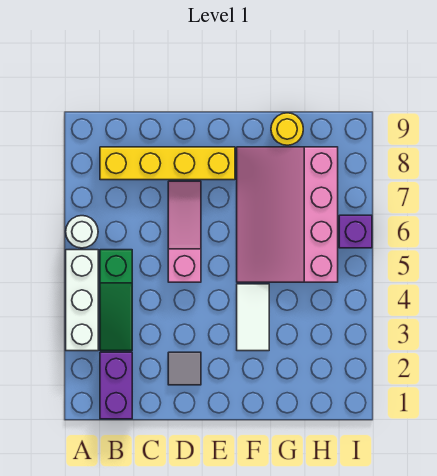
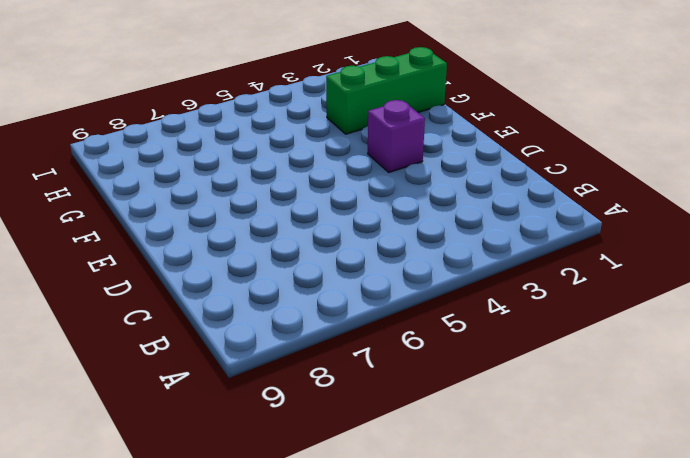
purple brick E3 level 1 -> purple brick I6 level 1
green brick G1:G3 level 1 -> none
none -> white brick A3:A5 level 1
none -> white round brick A6 level 1

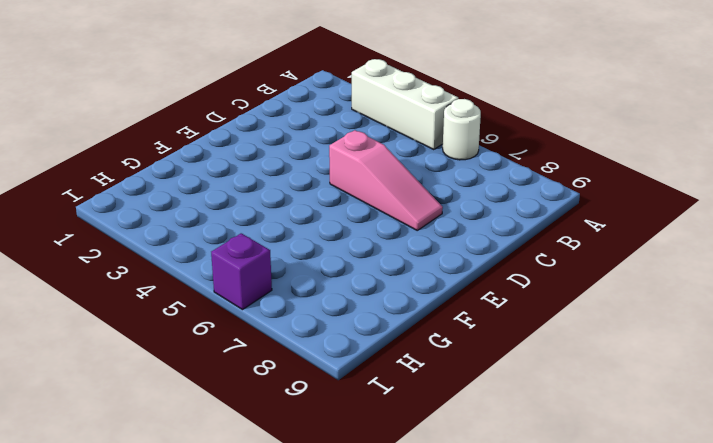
none -> purple brick B1:B2 level 1
none -> green slope B3:B5 level 1 top 5

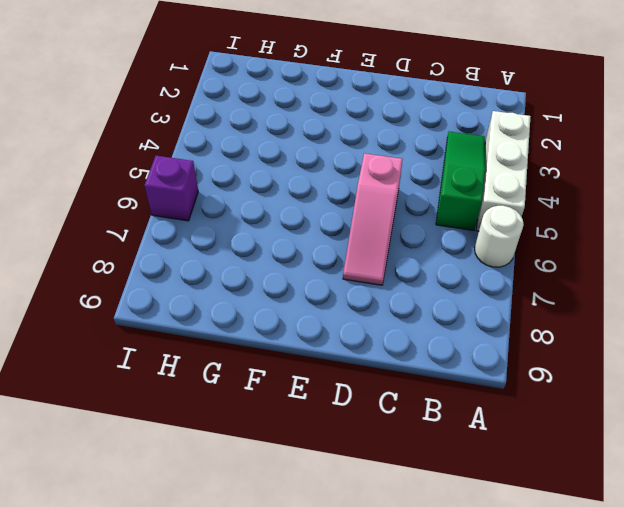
none -> purple brick B1:B2 level 1
none -> yellow brick B8:E8 level 1

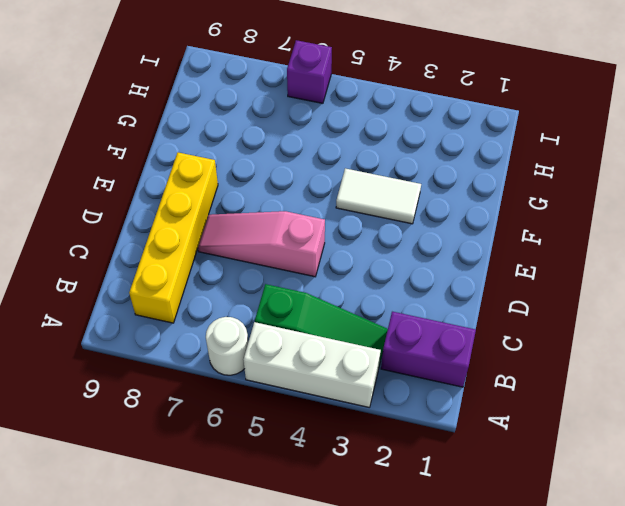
none -> grey tile D2 level 1
none -> pink slope F5:H8 level 1 top H

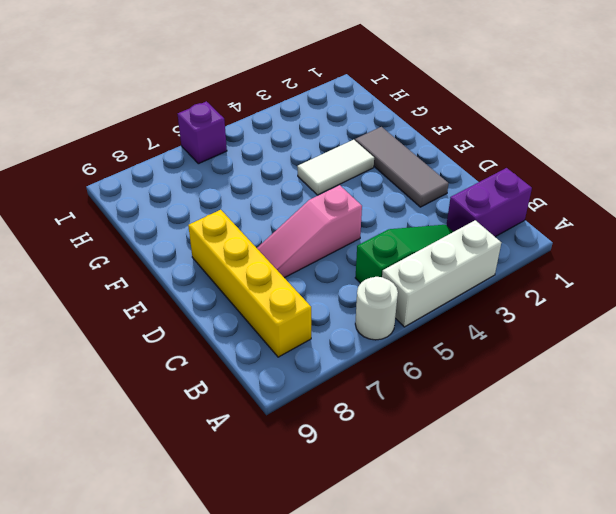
grey tile D2:F2 level 1 -> grey tile D2 level 1
none -> pink slope F5:H8 level 1 top H
none -> yellow round brick G9 level 1

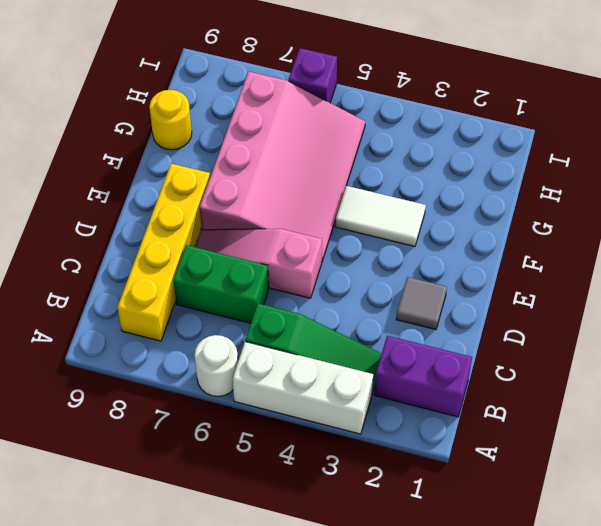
green brick C6:C7 level 1 -> none
pink slope E5:H7 level 1 top 7 -> pink slope F5:H8 level 1 top H

